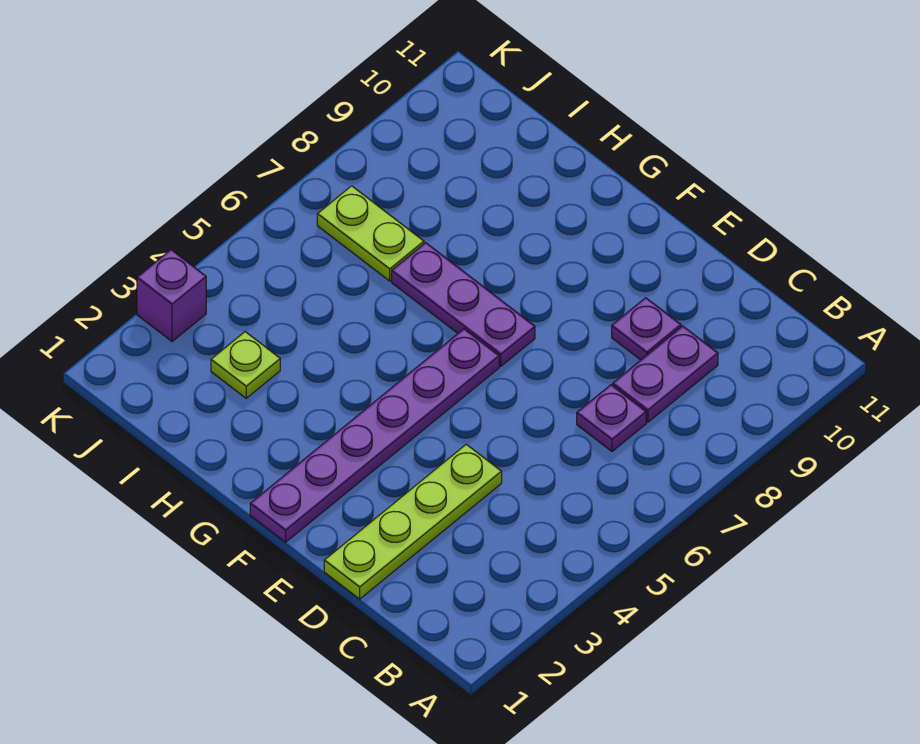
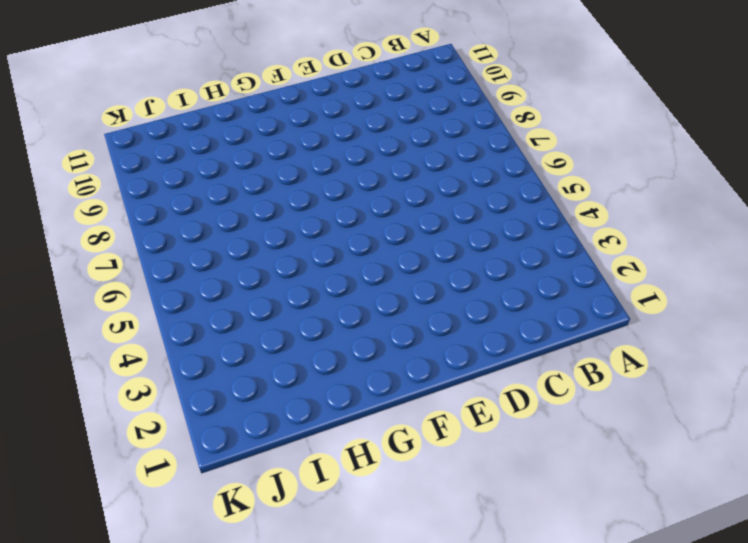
none -> purple plate C7 level 1
none -> purple plate C8:C9 level 1

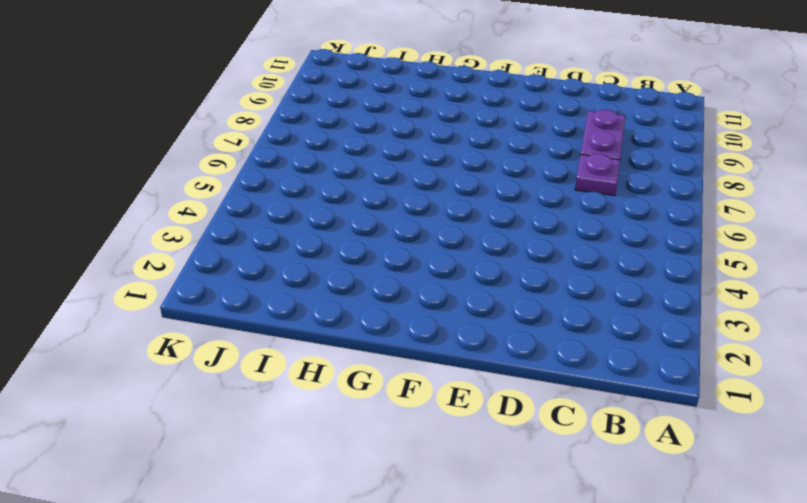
none -> lime plate D1:D4 level 1
none -> purple plate D9 level 1

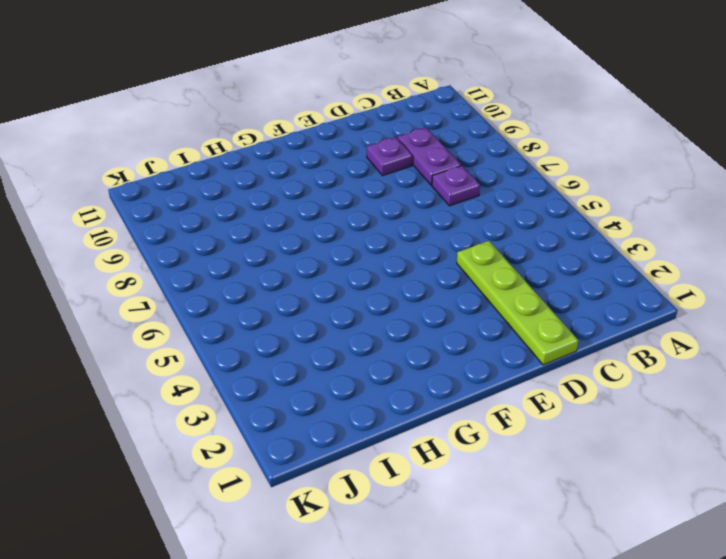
none -> purple plate F1:F6 level 1
none -> purple plate F7:H7 level 1

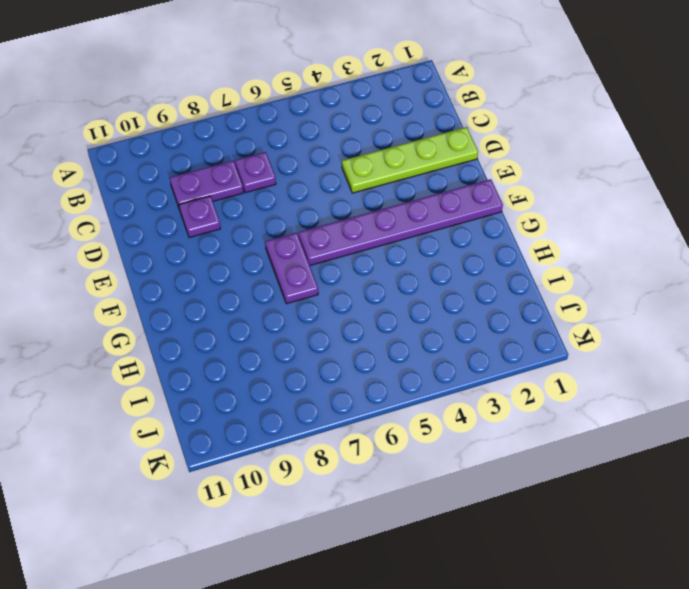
purple plate F7:G7 level 1 -> purple plate F7:H7 level 1
none -> lime plate I3 level 1
none -> lime plate I7:J7 level 1

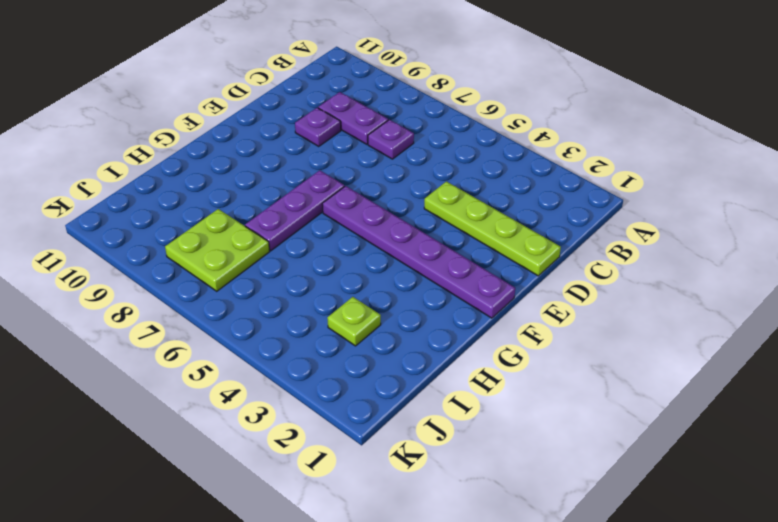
lime plate I7:J8 level 1 -> lime plate I7:J7 level 1
none -> purple brick K3 level 1

